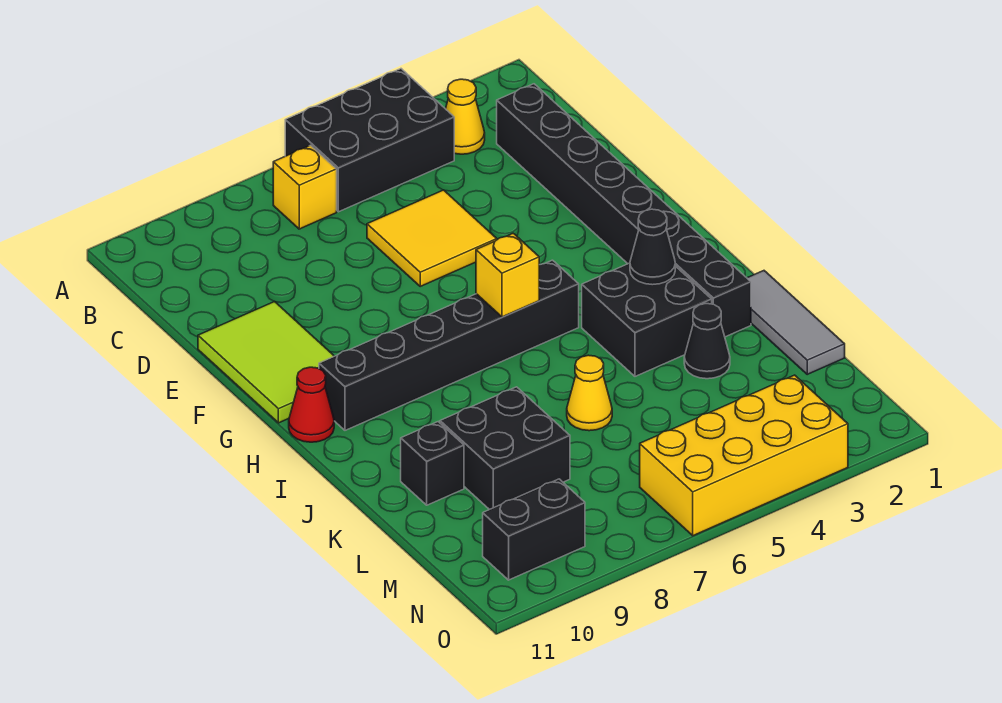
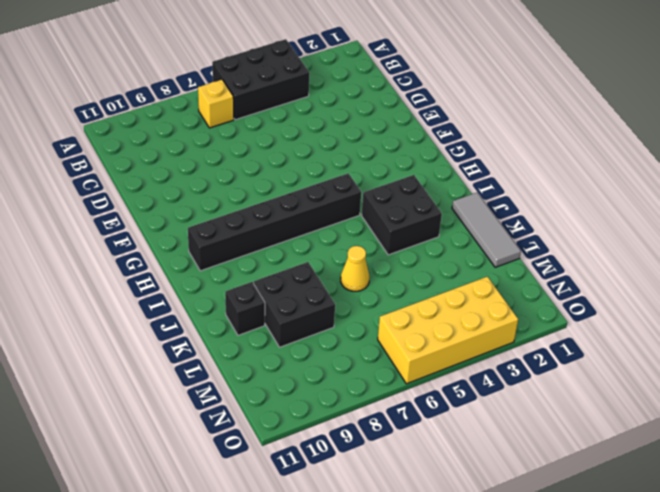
none -> yellow cone B3 level 1
none -> black brick C2:J2 level 1
none -> yellow tile D5:E6 level 1

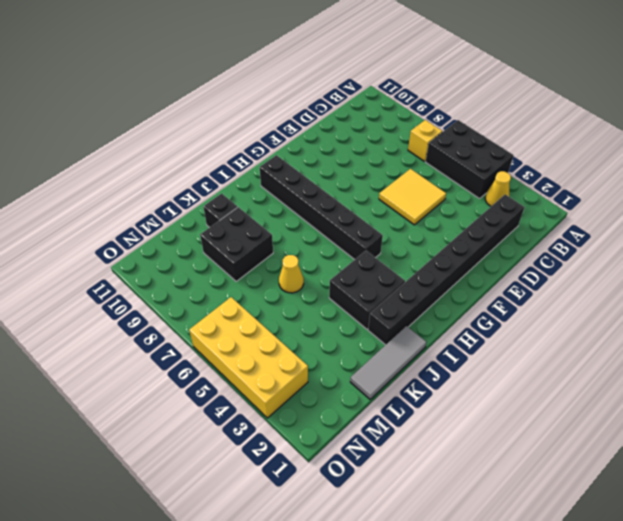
none -> lime tile E10:G11 level 1
none -> red cone H11 level 1
none -> black cone K3 level 1

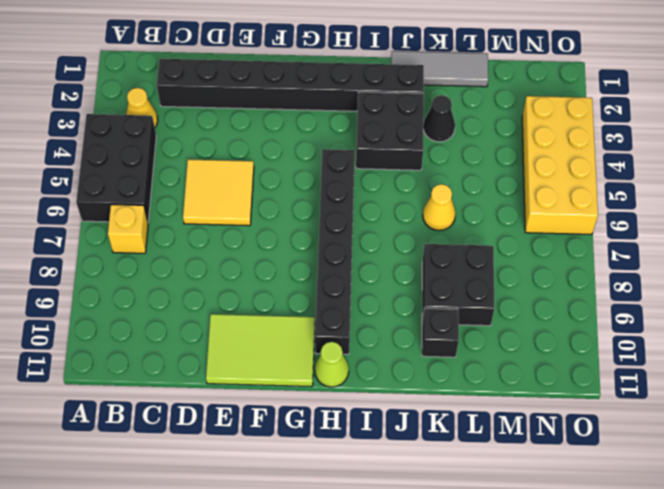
lime cone H11 level 1 -> red cone H11 level 1
none -> black brick N9:N10 level 1
none -> yellow brick H6 level 2
none -> black cone I3 level 2

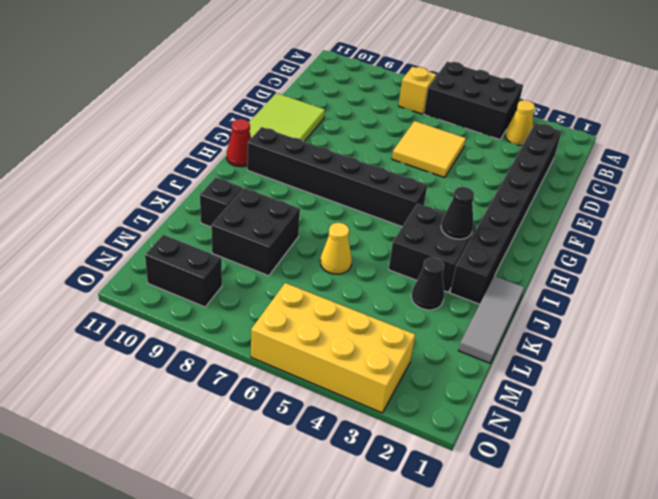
none -> yellow brick H6 level 2

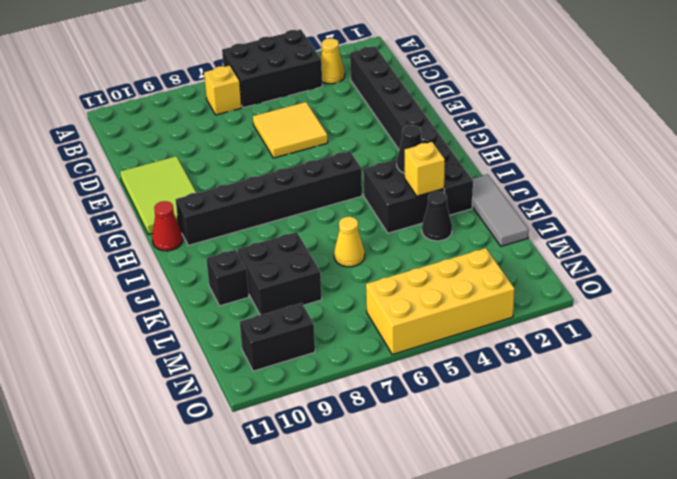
yellow brick J3 level 2 -> yellow brick H6 level 2

